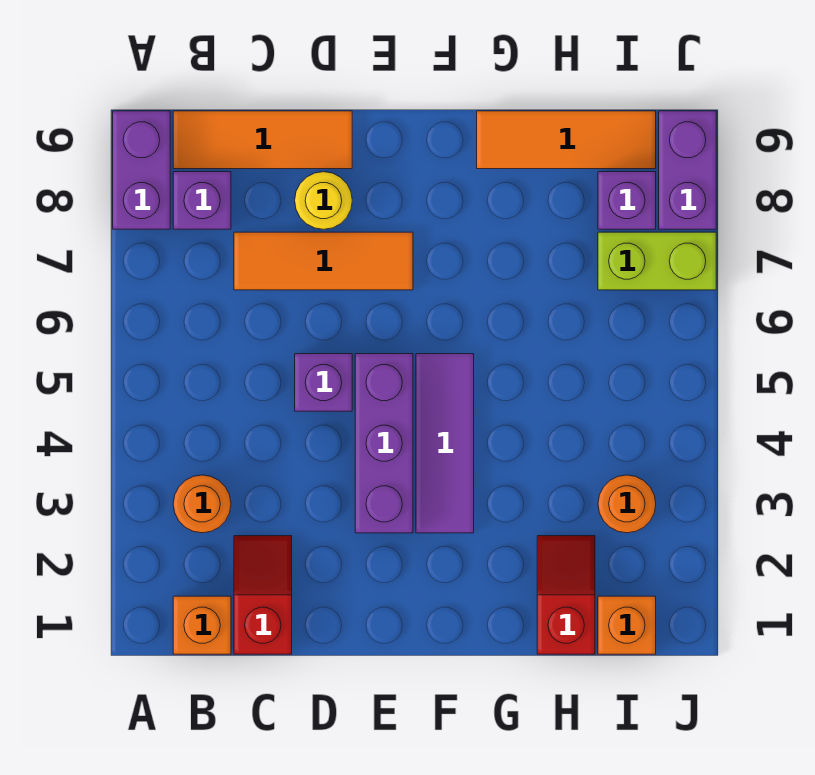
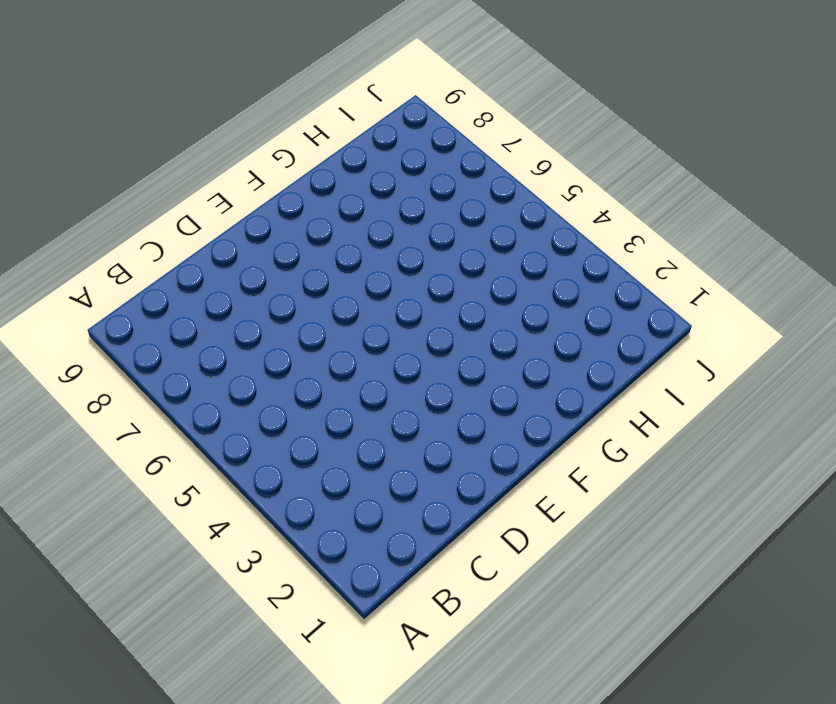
none -> purple brick A8:A9 level 1
none -> orange brick B1 level 1
none -> orange round brick B3 level 1

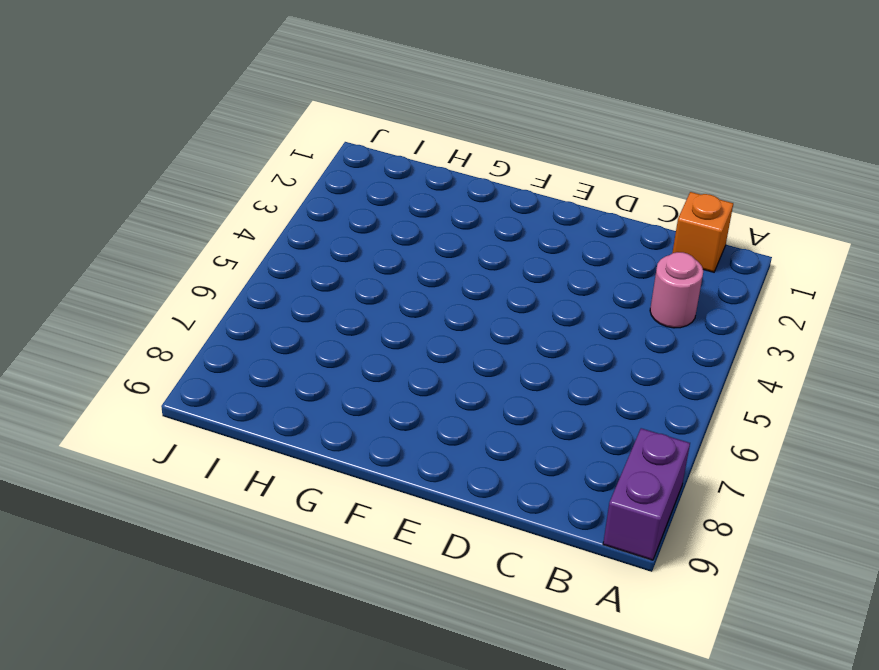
pink round brick B3 level 1 -> orange round brick B3 level 1
none -> purple brick B8 level 1
none -> orange tile B9:D9 level 1
none -> red slope C1:C2 level 1 top 1

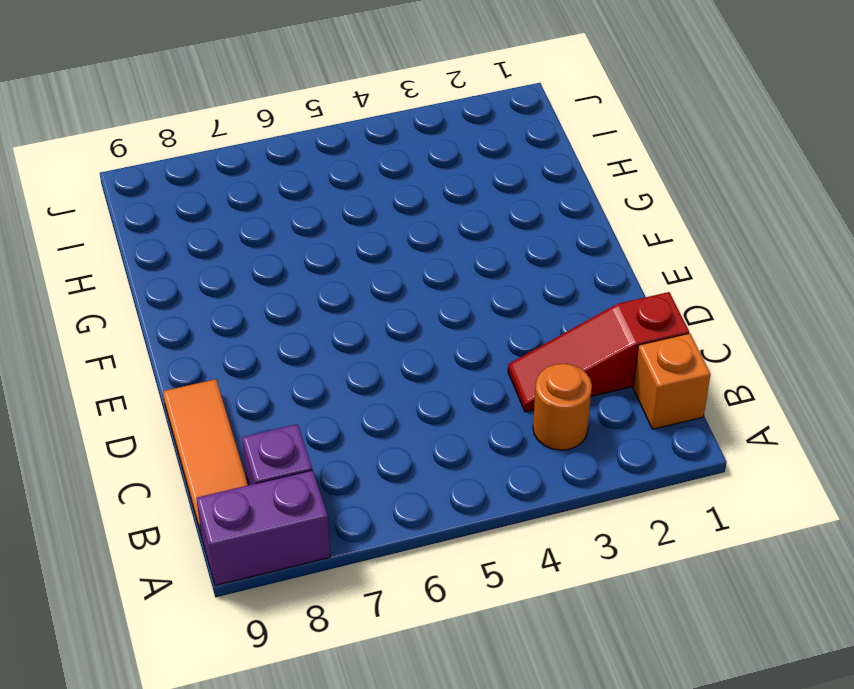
red slope C1:C3 level 1 top 1 -> red slope C1:C2 level 1 top 1
none -> orange tile C7:E7 level 1
none -> purple brick D5 level 1
none -> yellow round brick D8 level 1

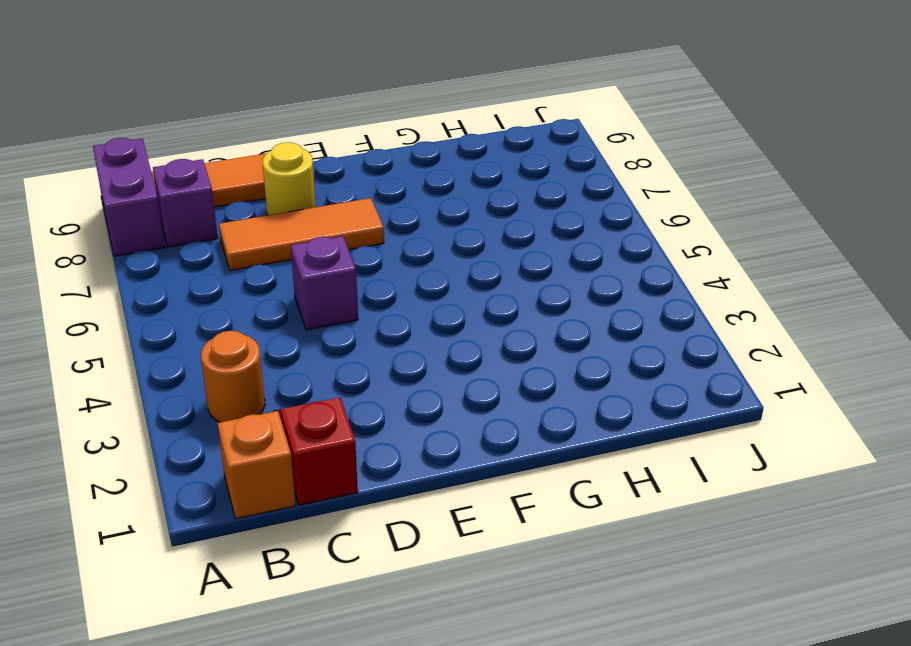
none -> purple brick E3:E5 level 1
none -> purple tile F3:F5 level 1
none -> orange tile G9:I9 level 1

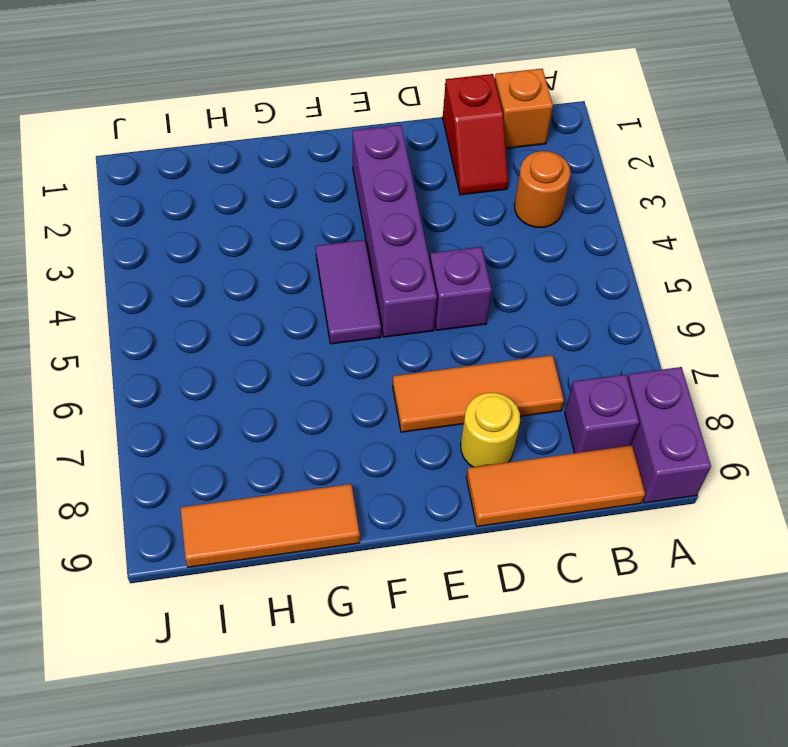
purple brick E2:E5 level 1 -> purple brick E3:E5 level 1
purple tile F4:F5 level 1 -> purple tile F3:F5 level 1
none -> red slope H1:H2 level 1 top 1
none -> orange brick I1 level 1
none -> orange round brick I3 level 1

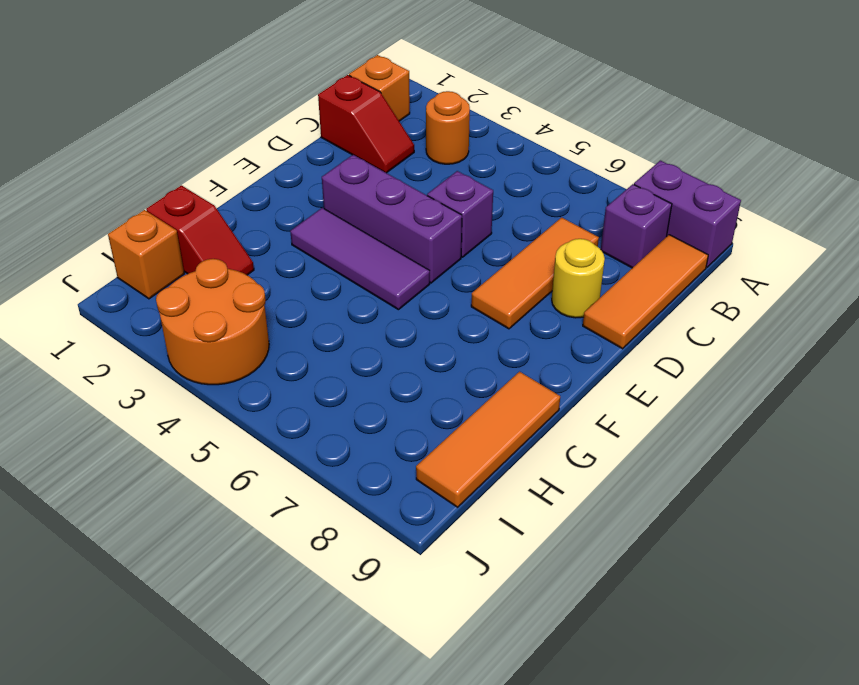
orange round brick I3:J4 level 1 -> orange round brick I3 level 1
none -> lime brick I7:J7 level 1
none -> purple brick I8 level 1
none -> purple brick J8:J9 level 1

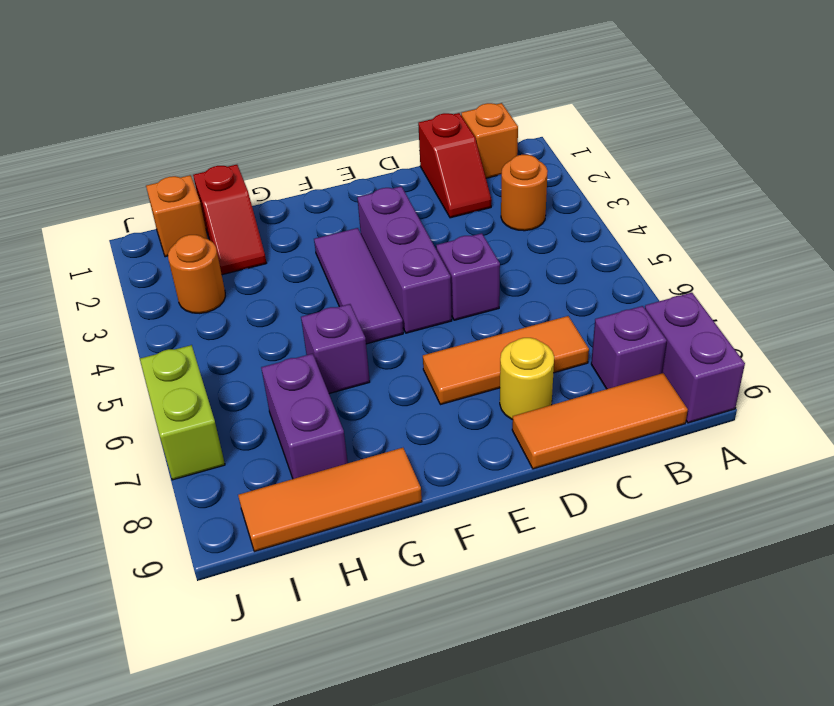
purple brick G6 level 1 -> purple brick I8 level 1
purple brick H7:H8 level 1 -> purple brick J8:J9 level 1
lime brick J6:J7 level 1 -> lime brick I7:J7 level 1

